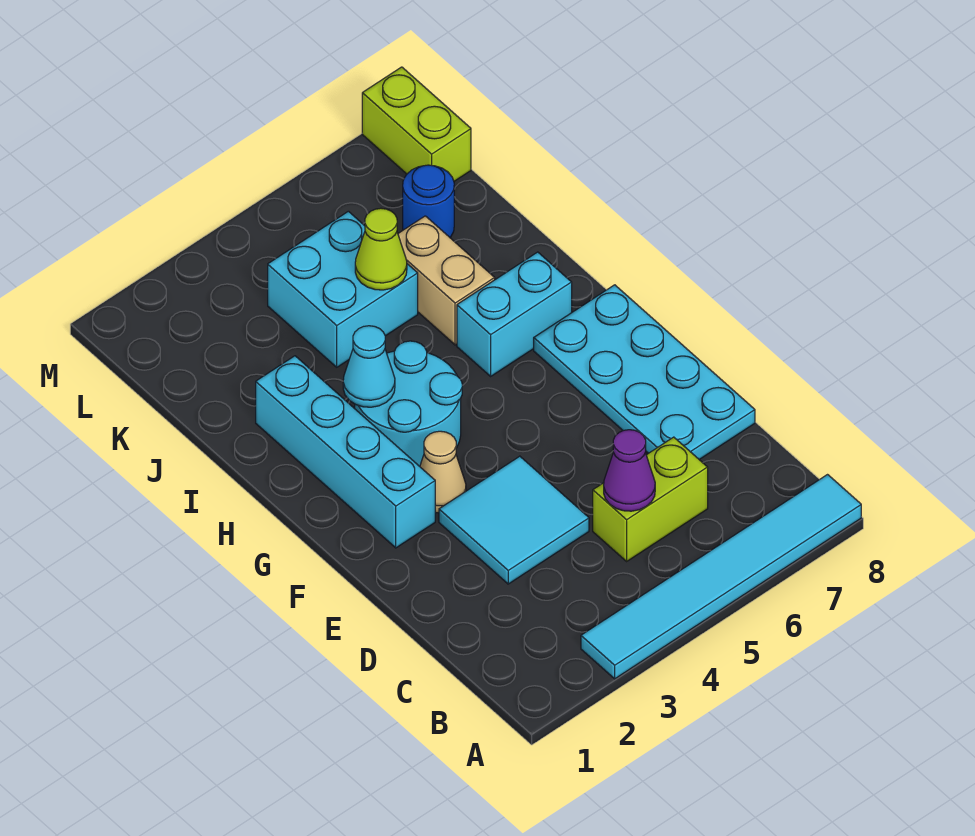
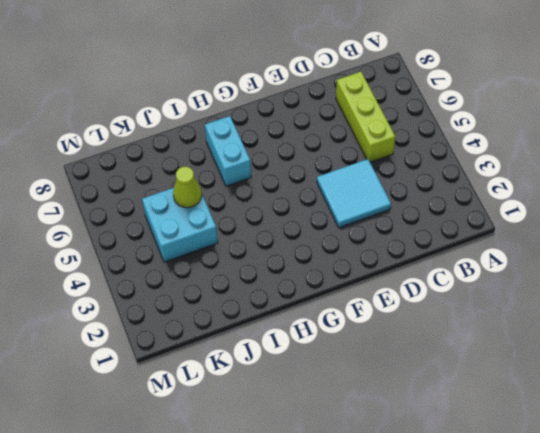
lime brick C5:C7 level 1 -> lime brick C5:C6 level 1
none -> cyan tile A3:A8 level 1
none -> cyan plate D7:G8 level 1
none -> cyan brick F2:I2 level 1

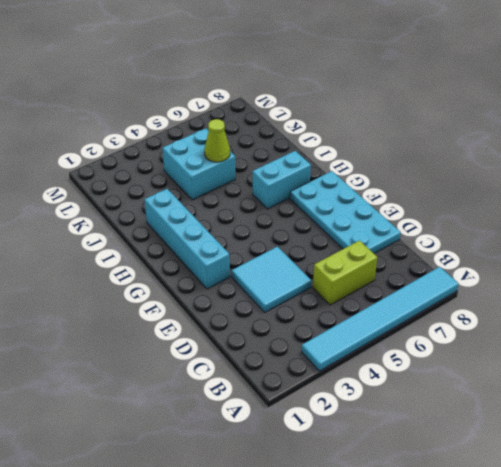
none -> tan cone F3 level 1
none -> cyan round brick G3:H4 level 1
none -> tan brick I6:J6 level 1

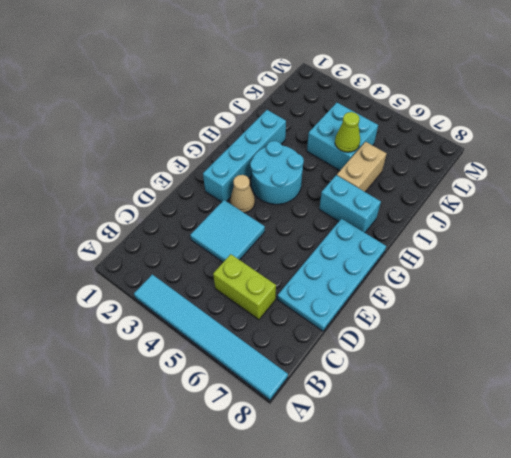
none -> blue round brick K7 level 1
none -> lime brick L8:M8 level 1
none -> purple cone C5 level 2

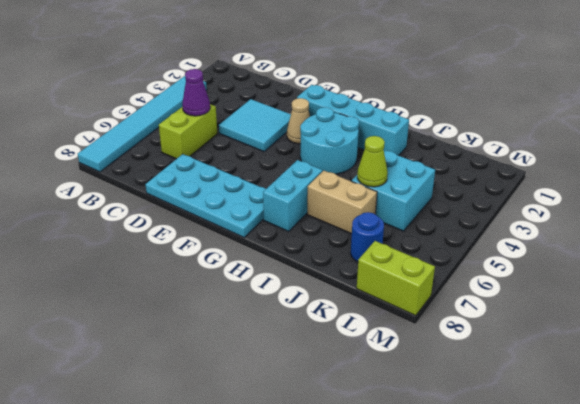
none -> cyan cone H3 level 2

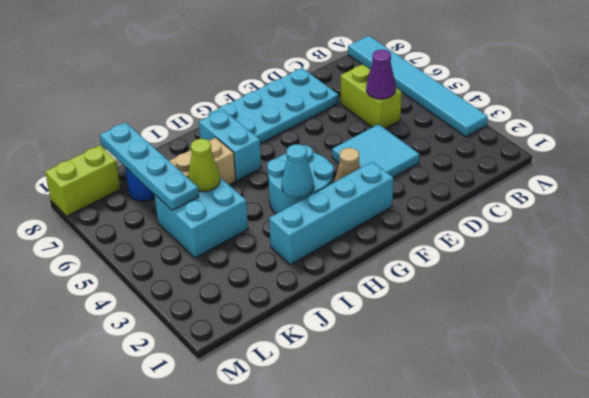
cyan plate K5:K8 level 2 -> none

